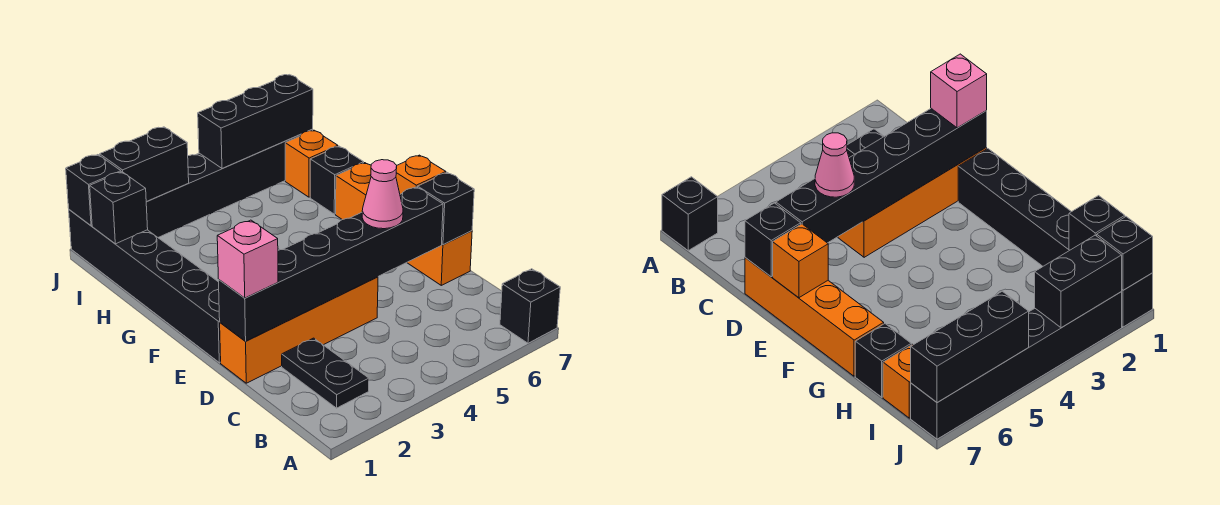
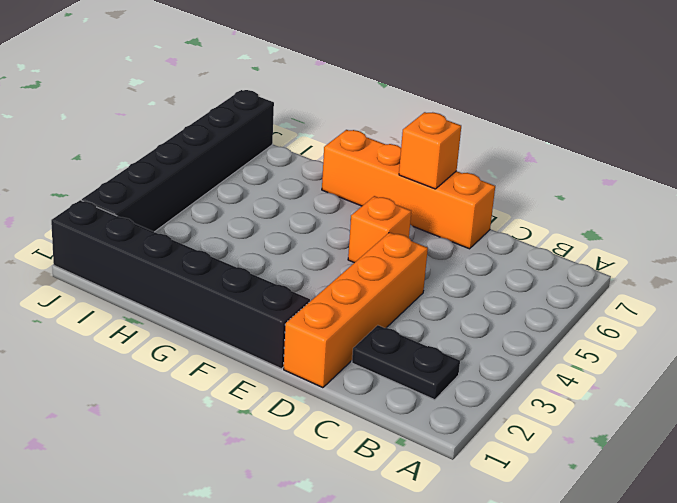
orange brick E5 level 1 -> orange brick I7 level 1
none -> black brick A7 level 1
none -> black brick H7 level 1
none -> black brick D1:D6 level 2

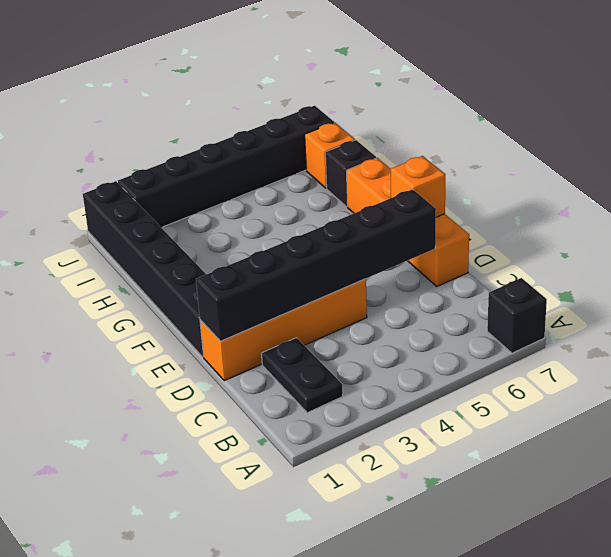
none -> black brick D7 level 2
none -> black brick I1 level 2
none -> black brick J1 level 2

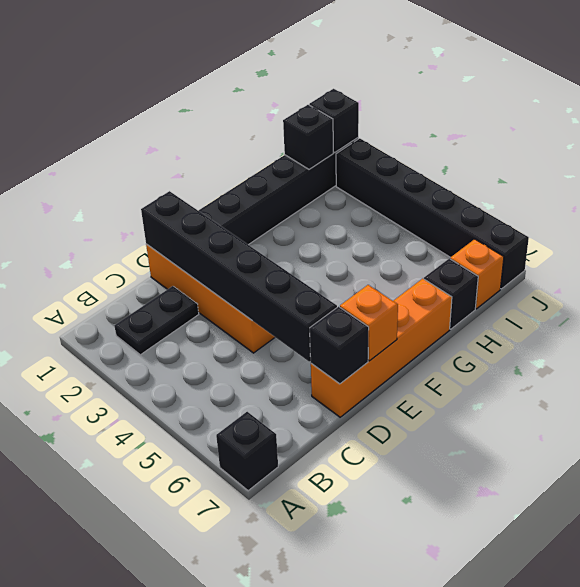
none -> black brick J2:J3 level 2
none -> black brick J5:J7 level 2
none -> pink brick D1 level 3

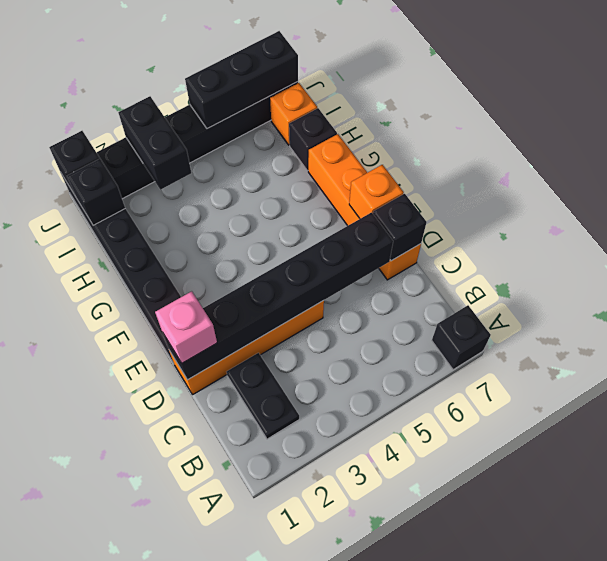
black brick I3:J3 level 2 -> black brick J2:J3 level 2
none -> pink cone D5 level 3

